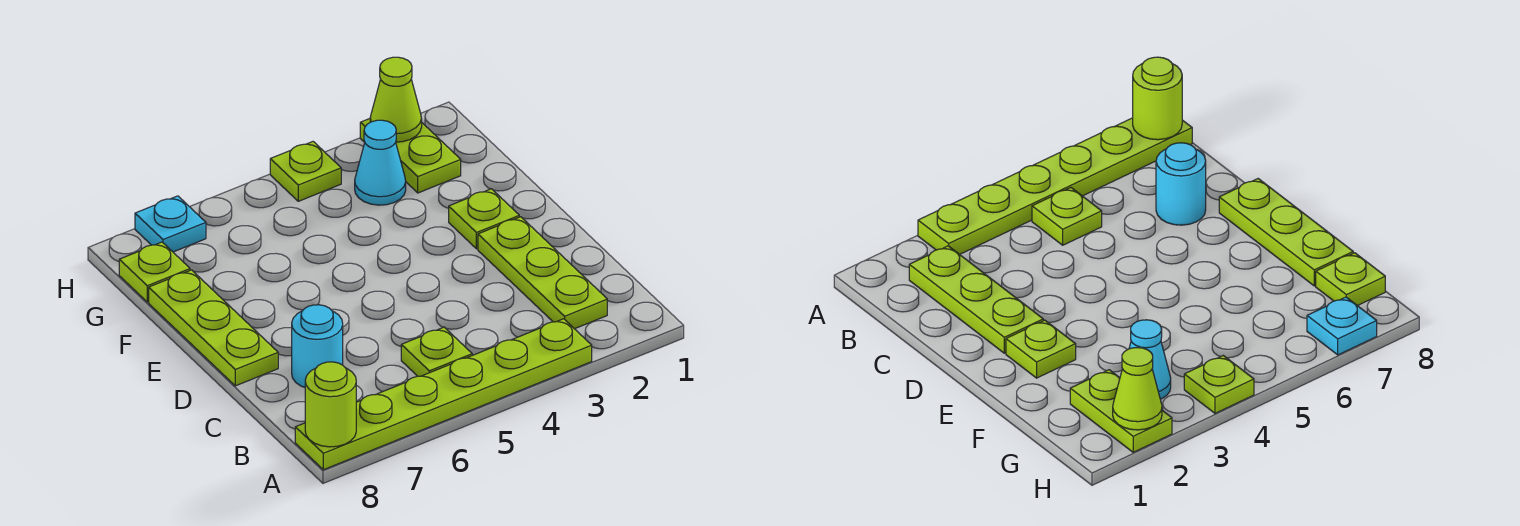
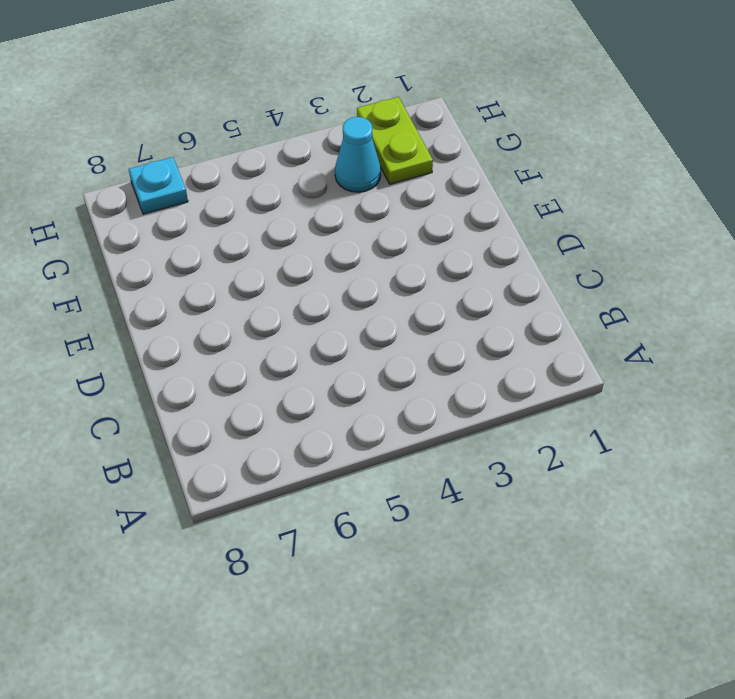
none -> lime plate A3:A8 level 1
none -> lime plate B2:D2 level 1
none -> lime plate B5 level 1

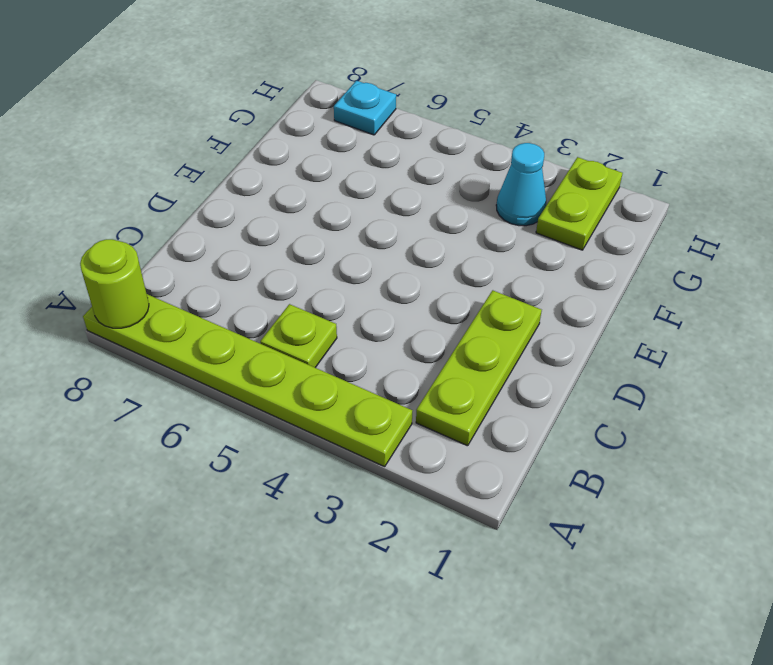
none -> cyan round brick C7 level 1
none -> lime plate D8:F8 level 1
none -> lime plate E2 level 1

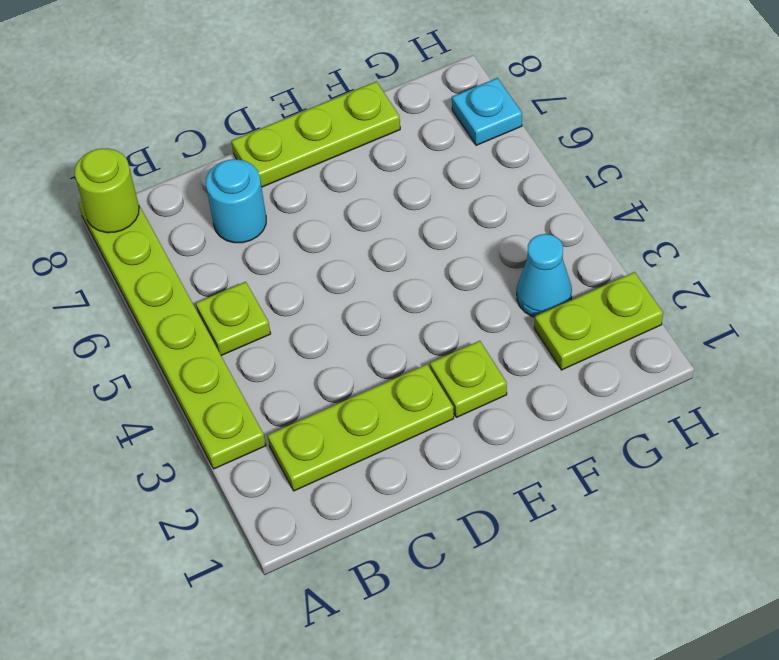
none -> lime plate G8 level 1
none -> lime plate H4 level 1
none -> lime cone H2 level 2

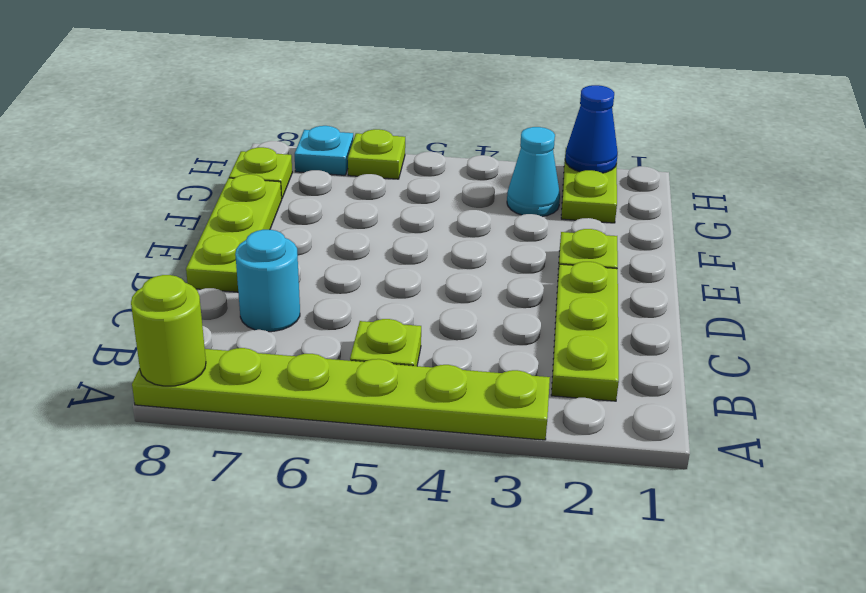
blue cone H2 level 2 -> lime cone H2 level 2
lime plate H6 level 1 -> lime plate H4 level 1

